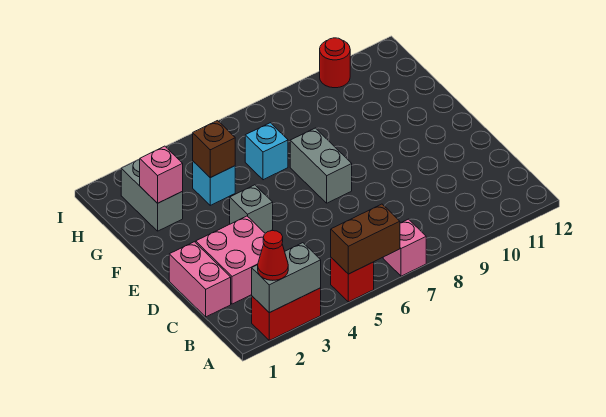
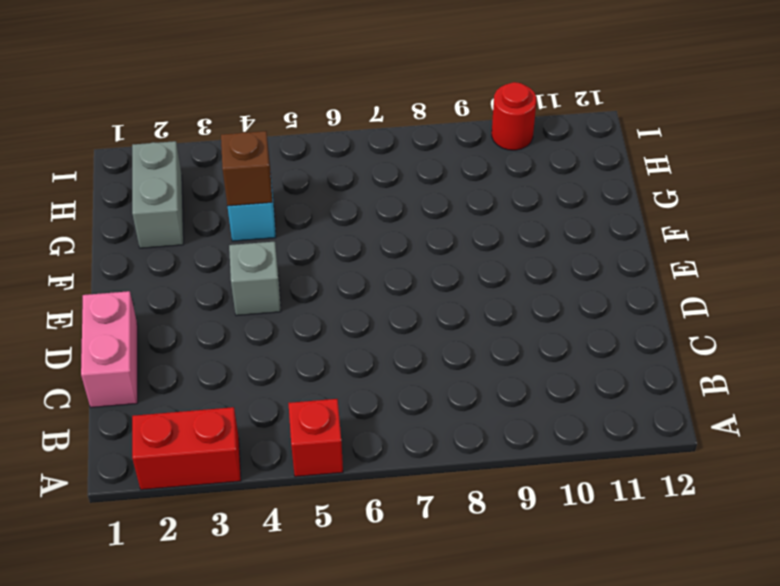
none -> pink brick A7 level 1
none -> pink brick C2:D3 level 1
none -> grey brick E7:F7 level 1

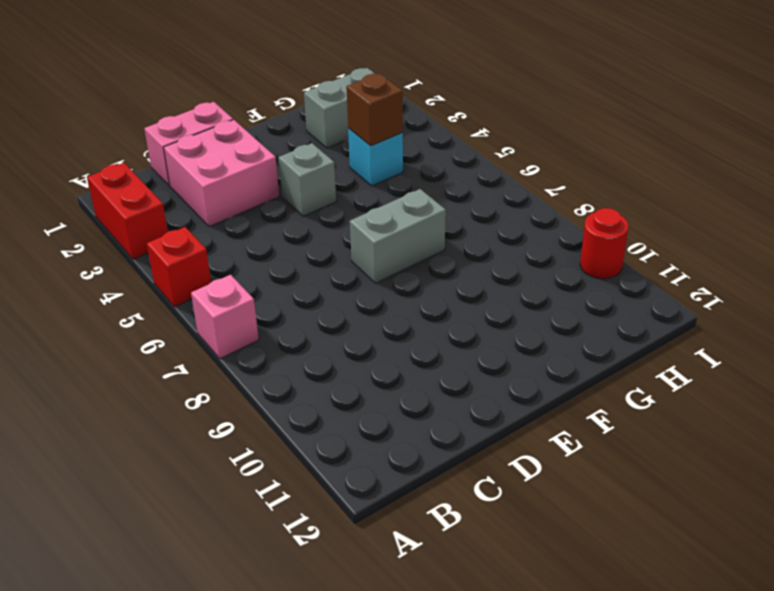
none -> cyan brick G6 level 1
none -> grey brick A2:A3 level 2
none -> brown brick A5:A6 level 2

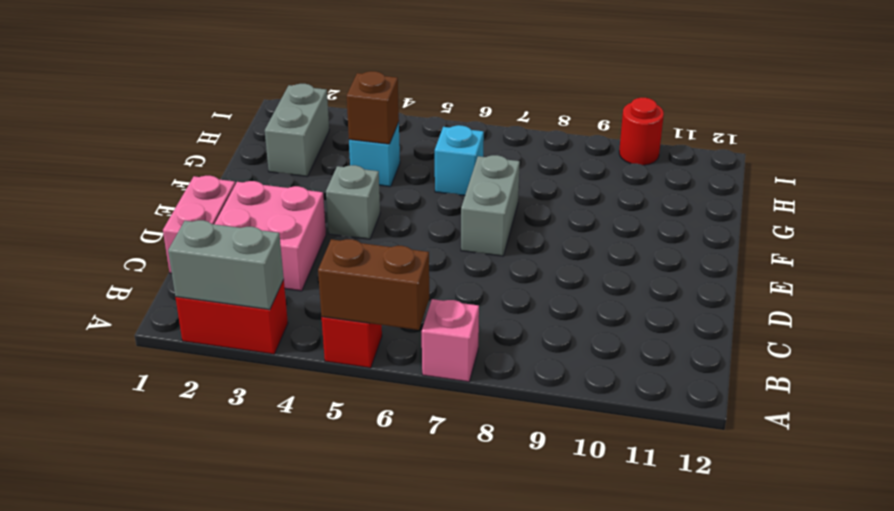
none -> pink brick G2 level 2
none -> red cone A2 level 3

